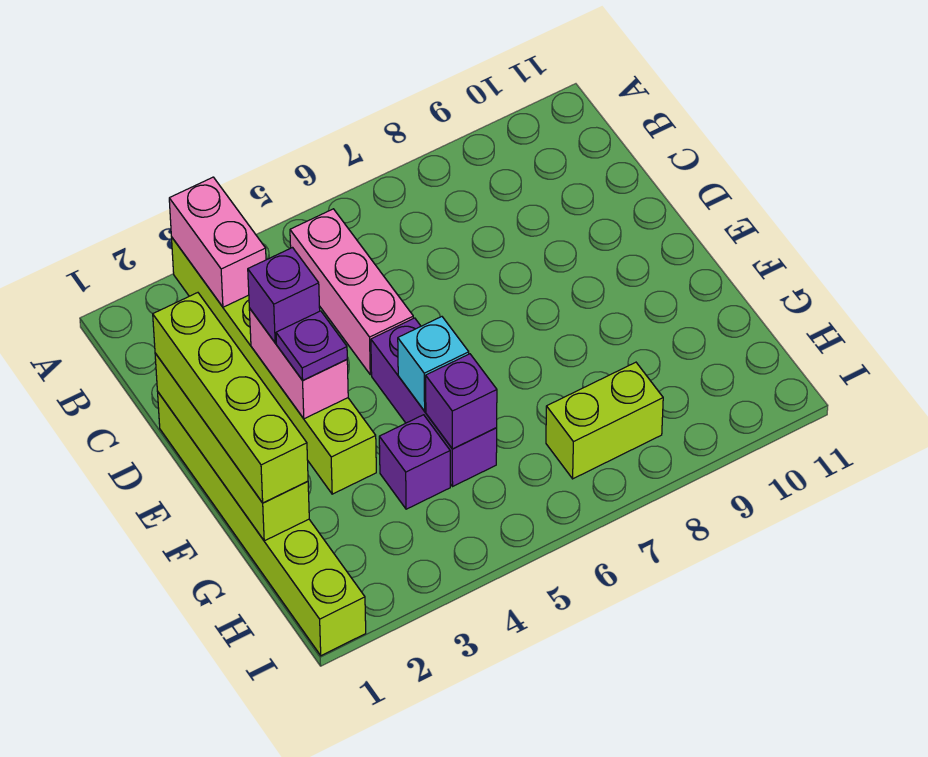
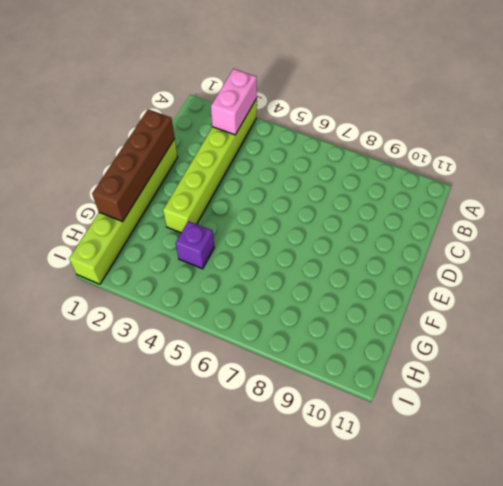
brown brick D1:G1 level 2 -> lime brick D1:G1 level 2
none -> pink brick B5:D5 level 1
none -> purple brick E5:G5 level 1
none -> lime brick H7:H8 level 1

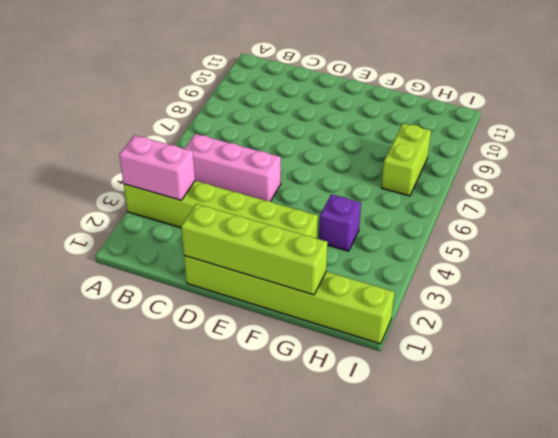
none -> purple brick E5:G5 level 1
none -> pink brick D3:E3 level 2
none -> cyan brick F5 level 2

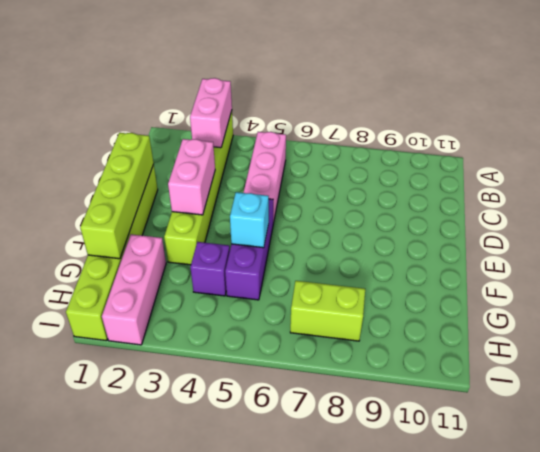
pink brick G2:I2 level 1 -> none
none -> purple brick G5 level 2
none -> lime brick D1:G1 level 3
none -> purple brick D3 level 3

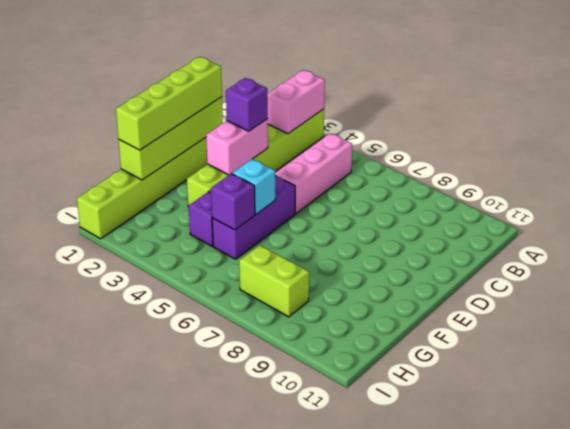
none -> purple plate E3 level 3

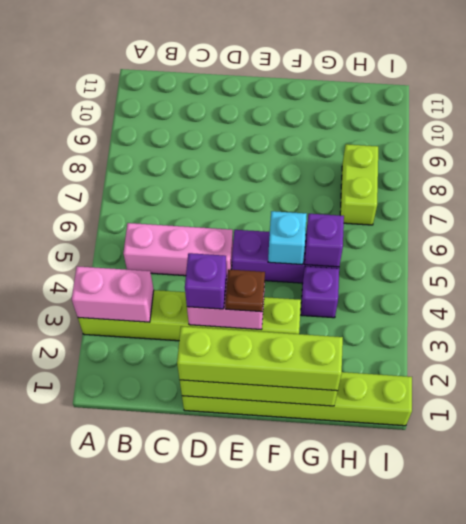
brown plate E3 level 3 -> purple plate E3 level 3

